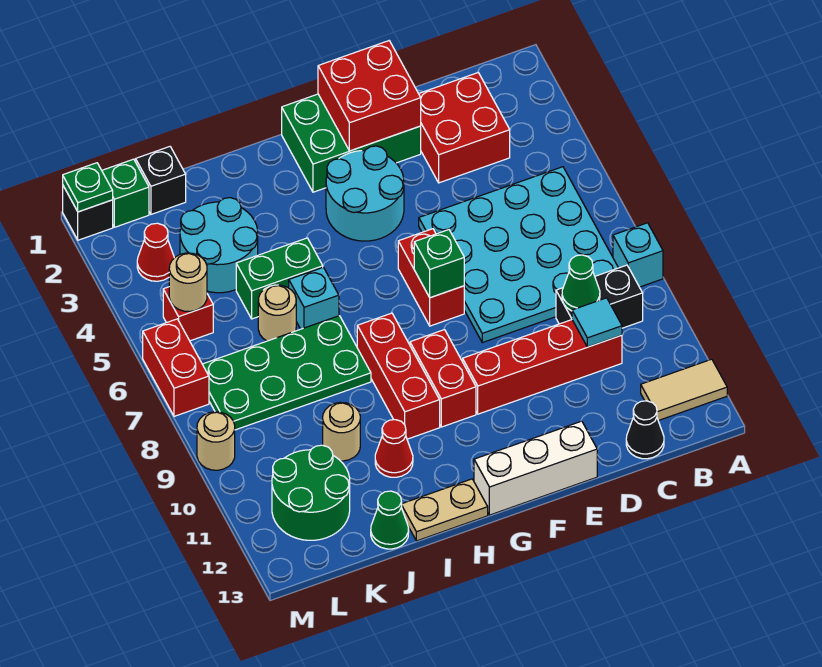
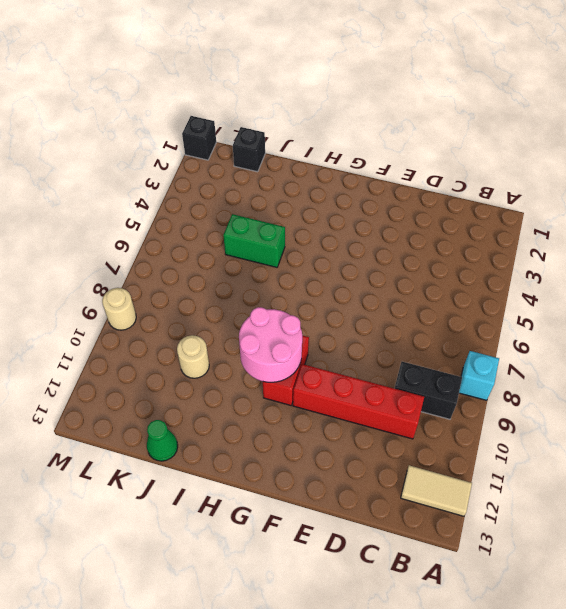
pink round brick G9:H10 level 2 -> none
none -> cyan plate B5:E8 level 1
none -> red brick C2:D3 level 1
none -> black cone C13 level 1
none -> green brick E1:G2 level 1

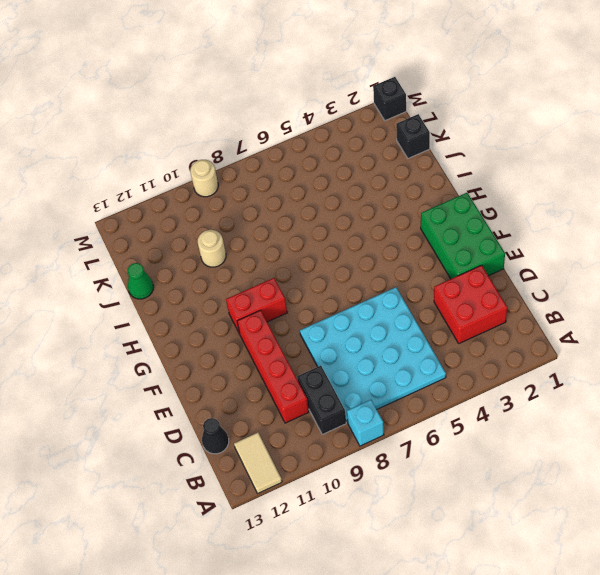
none -> white brick E13:G13 level 1
none -> cyan round brick F3:G4 level 1
none -> red brick F6:F7 level 1
none -> red brick H8:H10 level 1

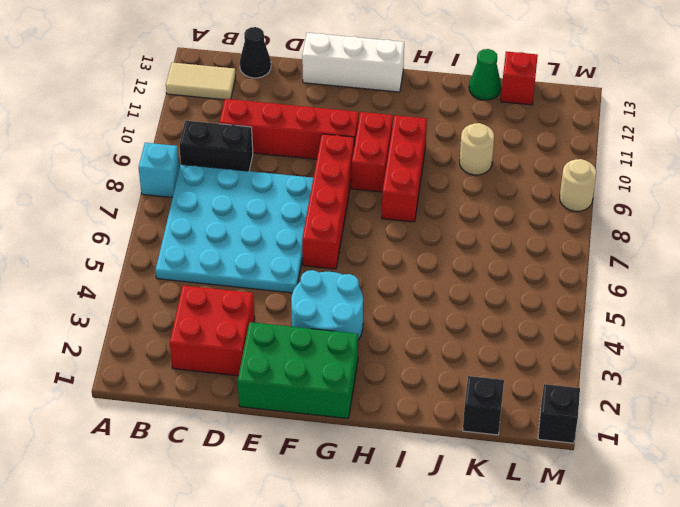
red brick F6:F9 level 1 -> red brick F6:F7 level 1
red brick K13 level 1 -> red brick L5 level 1
none -> tan plate H13:I13 level 1
none -> green brick I5:J5 level 1
none -> cyan brick I6 level 1
none -> green plate I7:L8 level 1

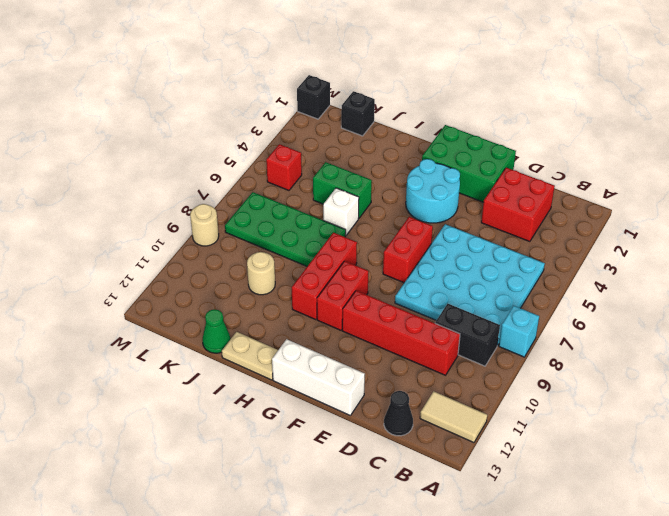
white brick I6 level 1 -> cyan brick I6 level 1
none -> red cone I11 level 1
none -> cyan round brick J3:K4 level 1
none -> tan round brick J6 level 1
none -> green round brick K11:L12 level 1

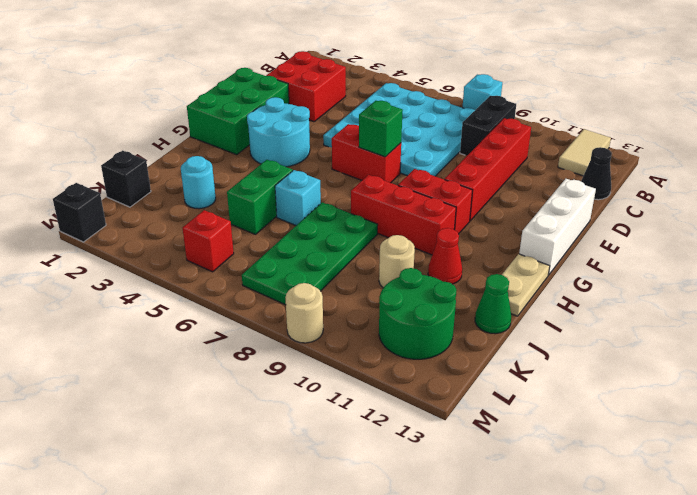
cyan round brick J3 level 1 -> cyan round brick J3:K4 level 1
none -> tan round brick J6 level 1
none -> green brick L1 level 1
none -> red cone L3 level 1
none -> red brick M6:M7 level 1

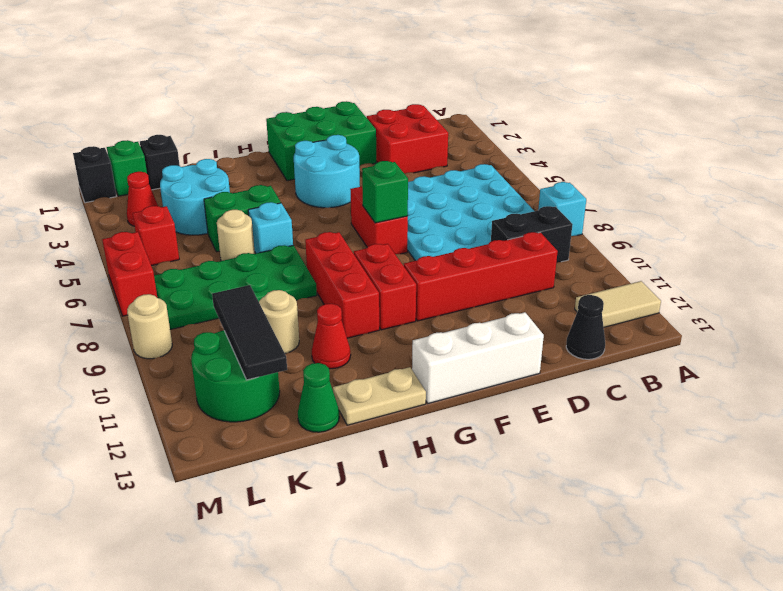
black tile K10:K12 level 2 -> none
none -> green cone C9 level 2
none -> cyan tile C10 level 2
none -> red brick E1:F2 level 2
none -> tan round brick L5 level 2

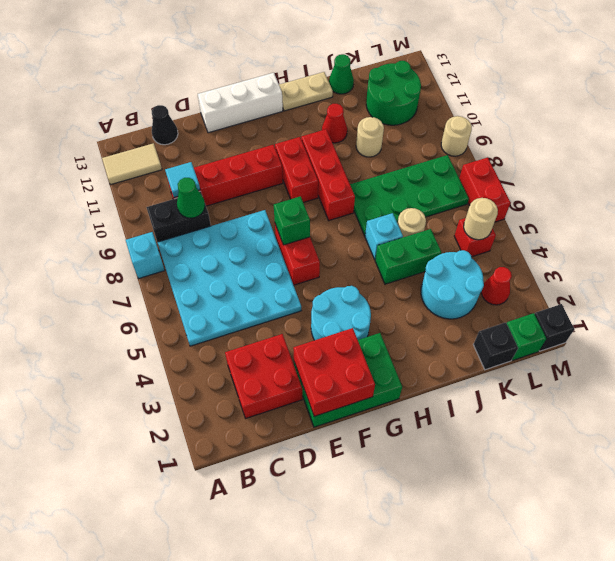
none -> green plate M1 level 2

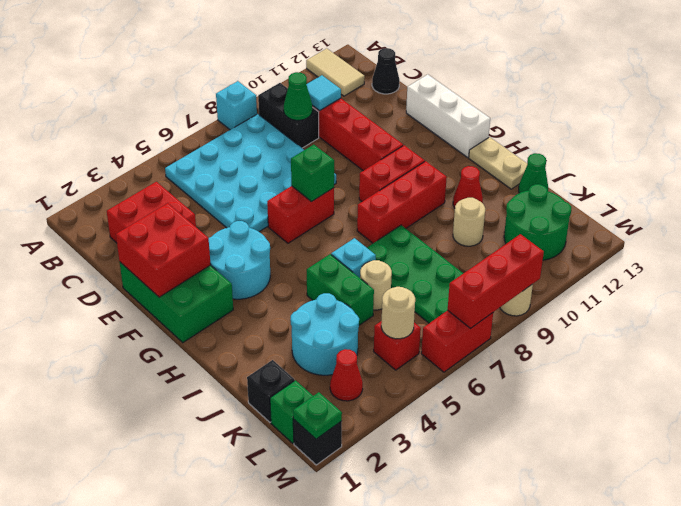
red brick M7:M9 level 2 -> none

